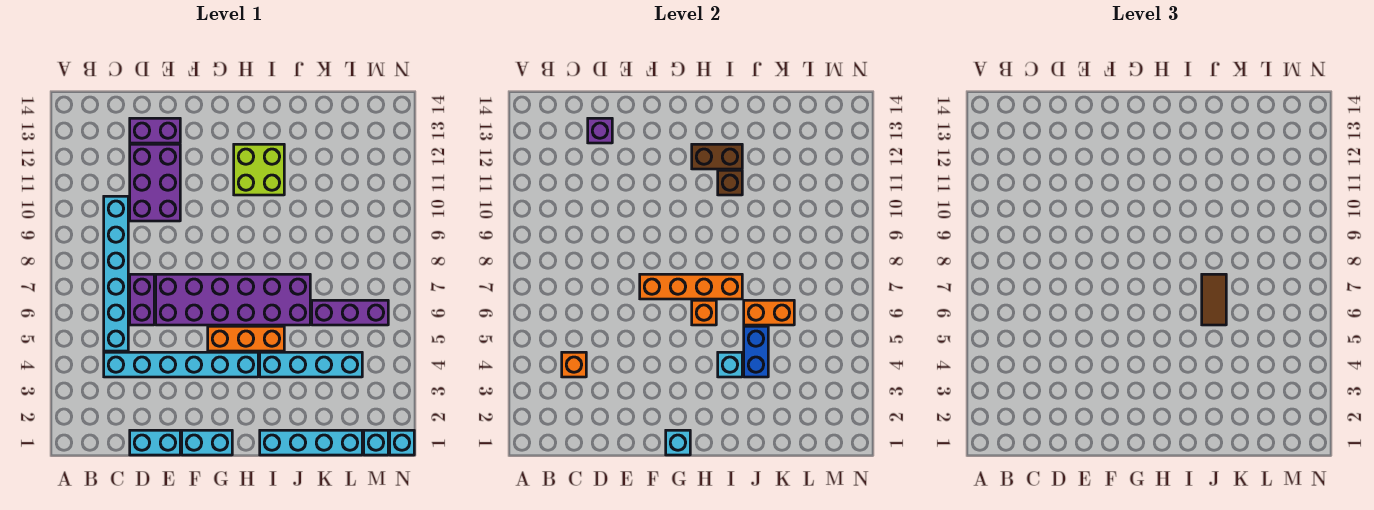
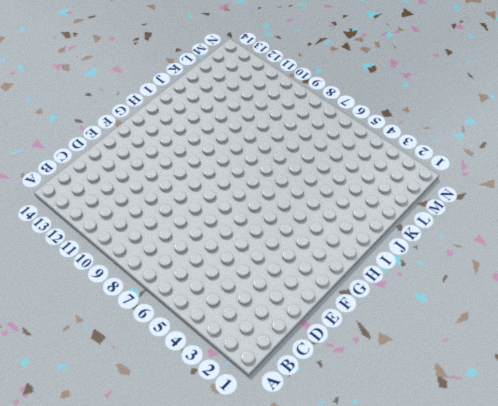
none -> cyan brick C4:H4 level 1
none -> cyan brick C5:C10 level 1
none -> cyan brick D1:E1 level 1

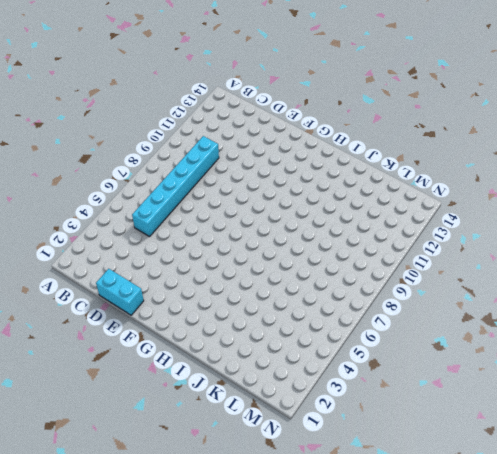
none -> cyan brick C4:H4 level 1
none -> purple brick D6:D7 level 1
none -> purple brick D10:E12 level 1

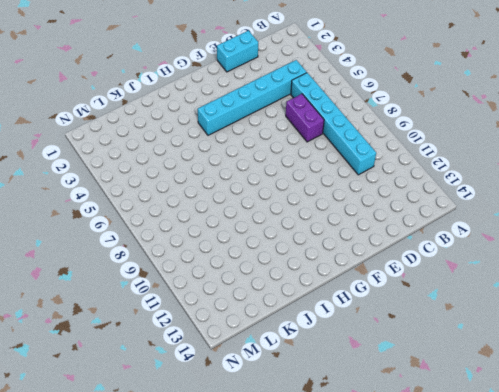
none -> purple brick D10:E12 level 1
none -> purple brick D13:E13 level 1
none -> purple brick E6:J7 level 1

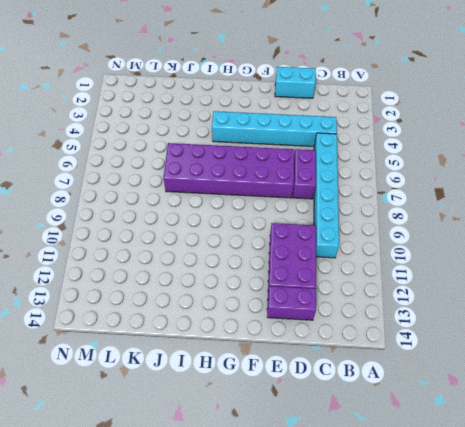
none -> cyan brick F1:G1 level 1
none -> orange brick G5:I5 level 1
none -> lime brick H11:I12 level 1

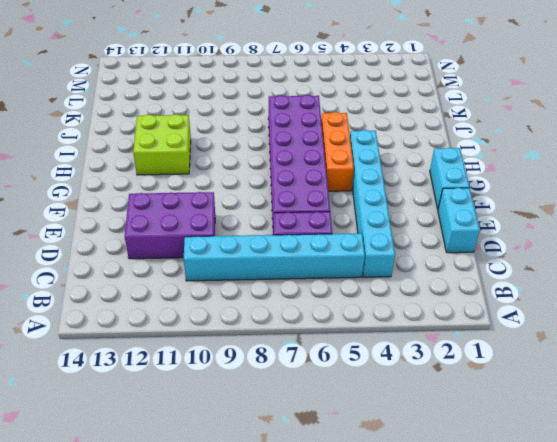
none -> purple brick D13:E13 level 1
none -> cyan brick I1:L1 level 1
none -> cyan brick I4:L4 level 1

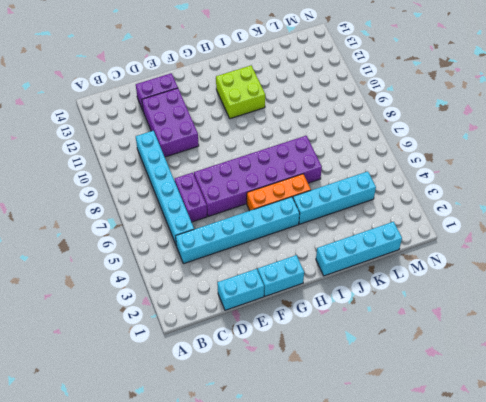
none -> purple brick K6:M6 level 1
none -> cyan brick M1 level 1
none -> cyan brick N1 level 1

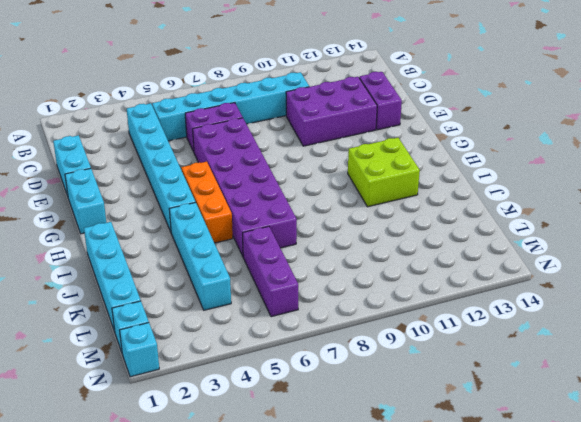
none -> orange brick C4 level 2
none -> purple brick D13 level 2
none -> orange brick F7:I7 level 2

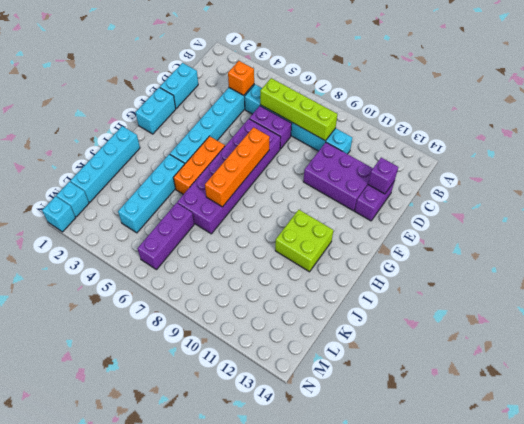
lime brick C6:C9 level 2 -> none
none -> cyan brick G1 level 2
none -> orange brick H6 level 2
none -> brown brick H12:I12 level 2

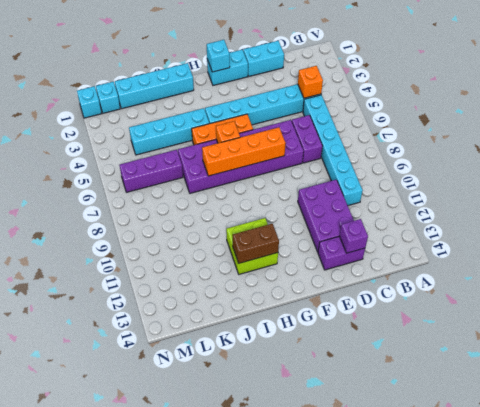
none -> cyan brick I4 level 2
none -> brown brick I11 level 2
none -> blue brick J4:J5 level 2

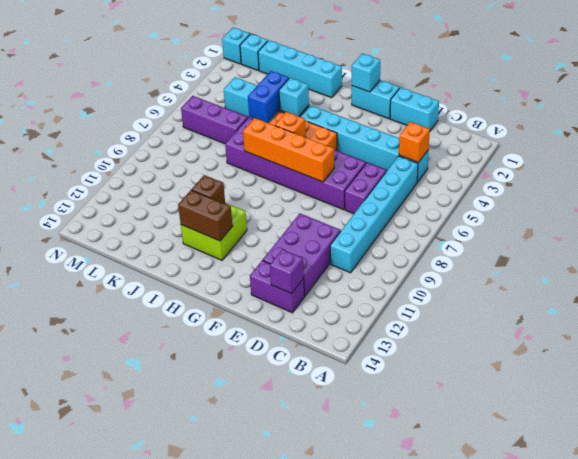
none -> orange brick J6:K6 level 2
none -> brown tile J6:J7 level 3

